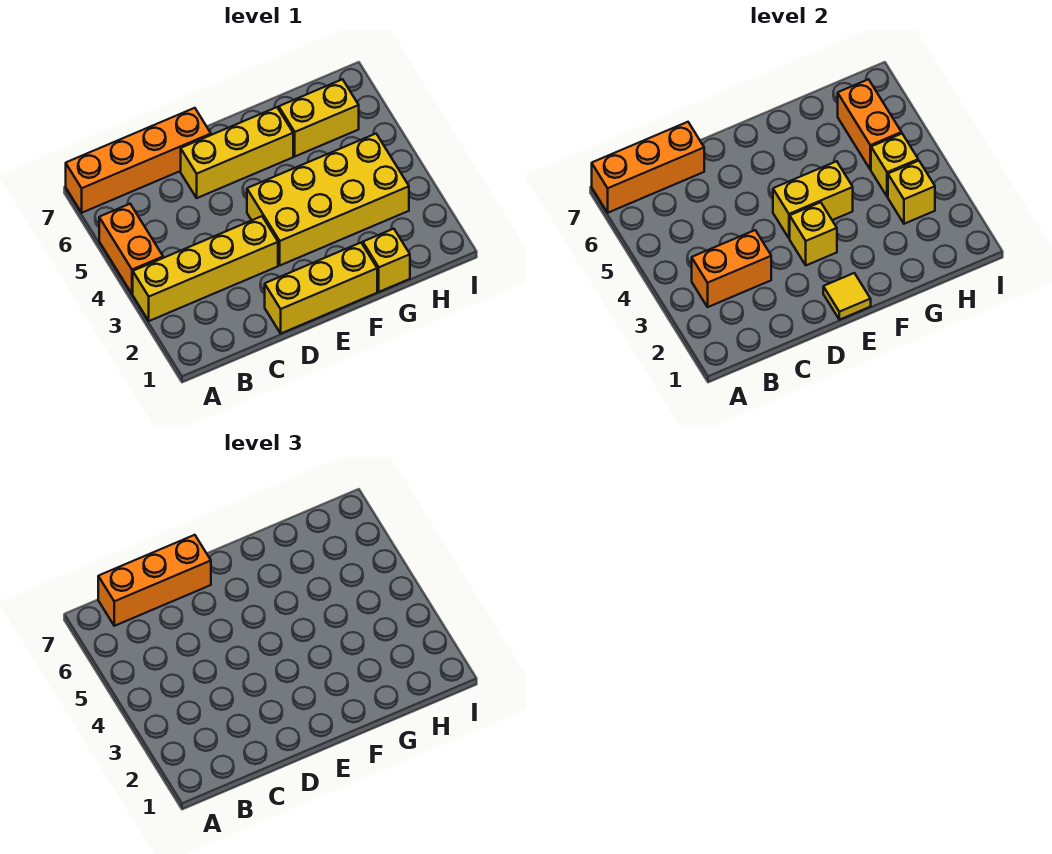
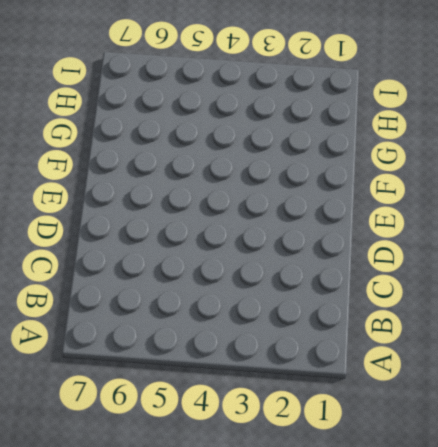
none -> yellow brick A3:D3 level 1
none -> orange brick A4:A5 level 1
none -> orange brick A7:D7 level 1

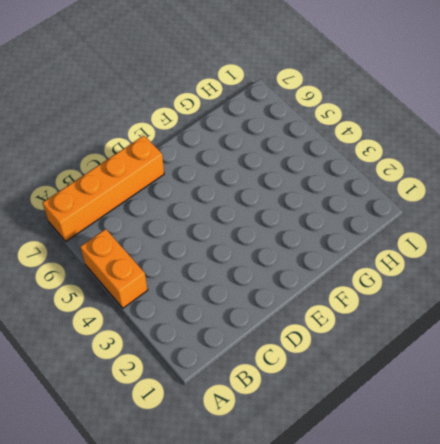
none -> yellow brick A3:D3 level 1
none -> yellow brick D1:F1 level 1
none -> yellow brick D6:F6 level 1

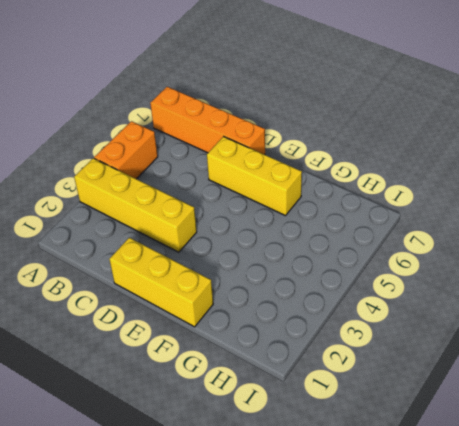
none -> yellow brick E3:H4 level 1
none -> yellow brick G1 level 1
none -> yellow brick G6:H6 level 1

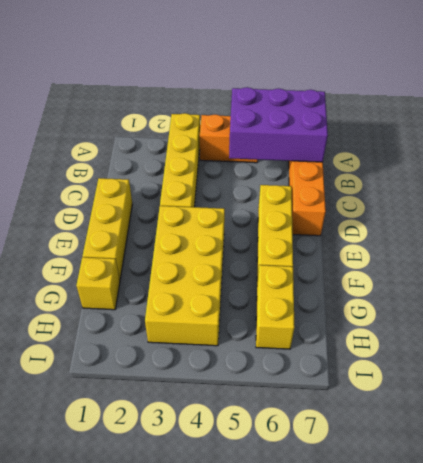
purple brick A5:B7 level 2 -> orange brick A7:C7 level 2
none -> orange brick B3:C3 level 2
none -> yellow tile E1 level 2
none -> yellow brick E3 level 2

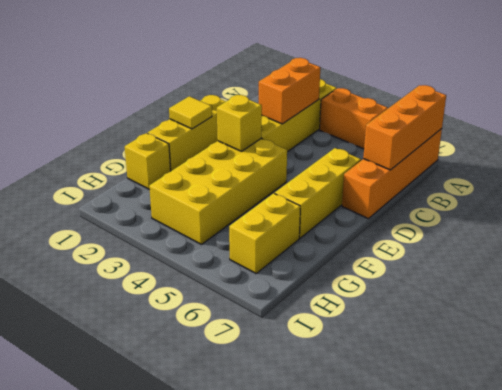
none -> yellow brick E4:F4 level 2
none -> yellow brick H3 level 2
none -> yellow brick H4 level 2

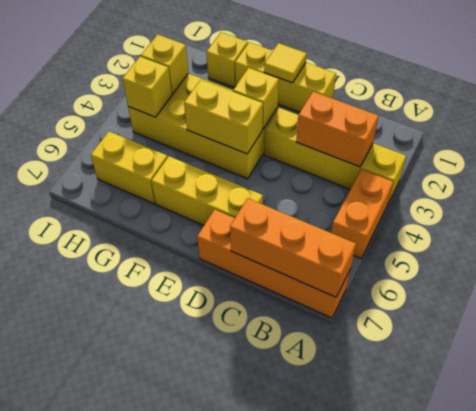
none -> orange brick H5:H6 level 2
none -> orange brick B7:D7 level 3

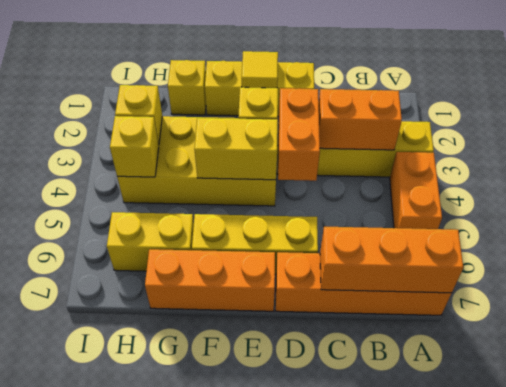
orange brick D3:D4 level 2 -> orange brick H5:H6 level 2
orange brick E7:G7 level 1 -> orange brick B7:D7 level 3

